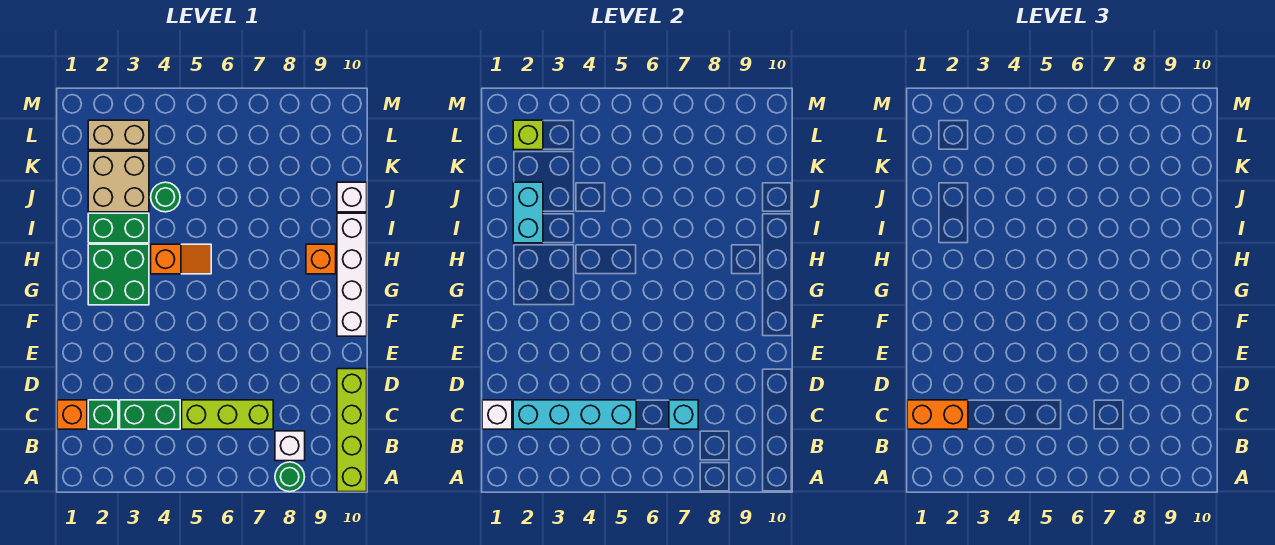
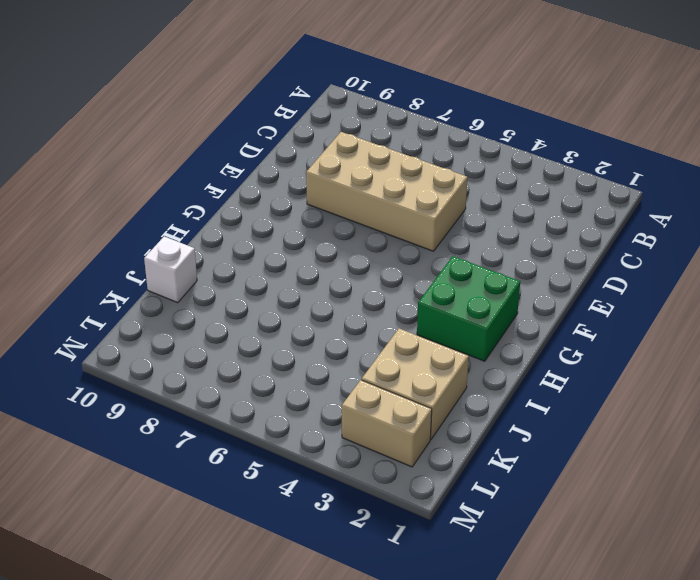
tan brick D5:E8 level 1 -> none
none -> green round brick A8 level 1
none -> lime brick A10:D10 level 1
none -> white brick B8 level 1

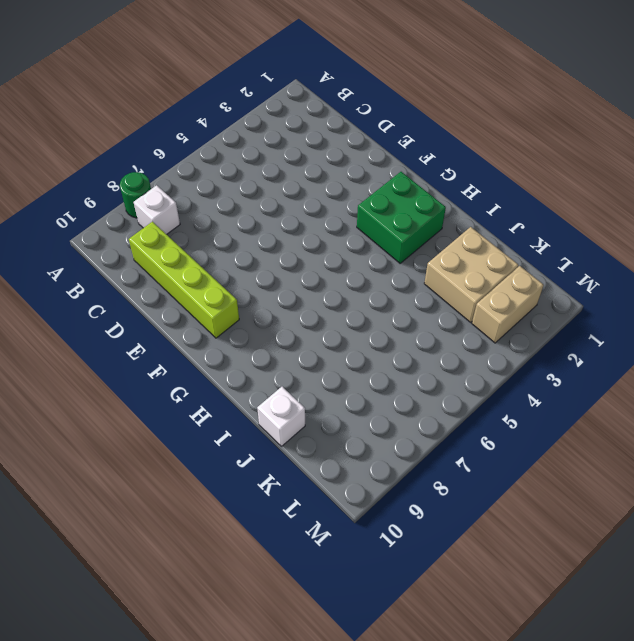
lime brick C9:F9 level 1 -> lime brick A10:D10 level 1
none -> orange brick C1 level 1
none -> green brick C2 level 1
none -> green brick C3:C4 level 1

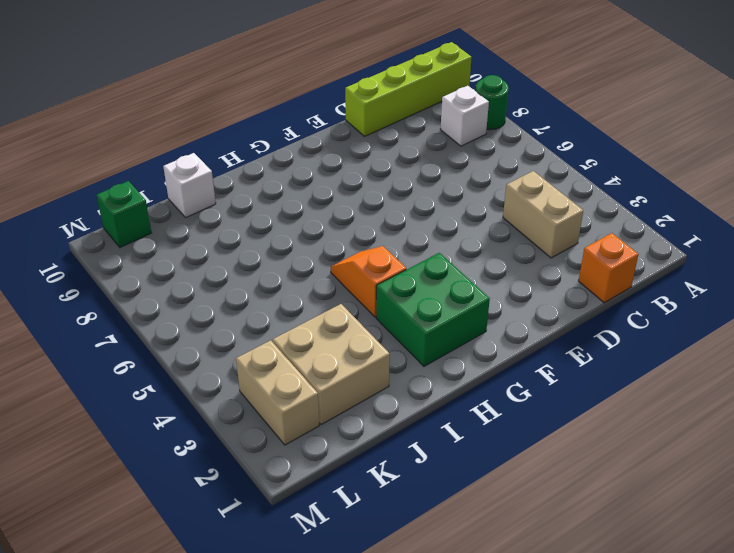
tan brick C3:C4 level 1 -> green brick C3:C4 level 1
green brick L10 level 1 -> green brick C2 level 1
none -> lime brick C5:C7 level 1
none -> white brick F10:I10 level 1
none -> orange brick H9 level 1

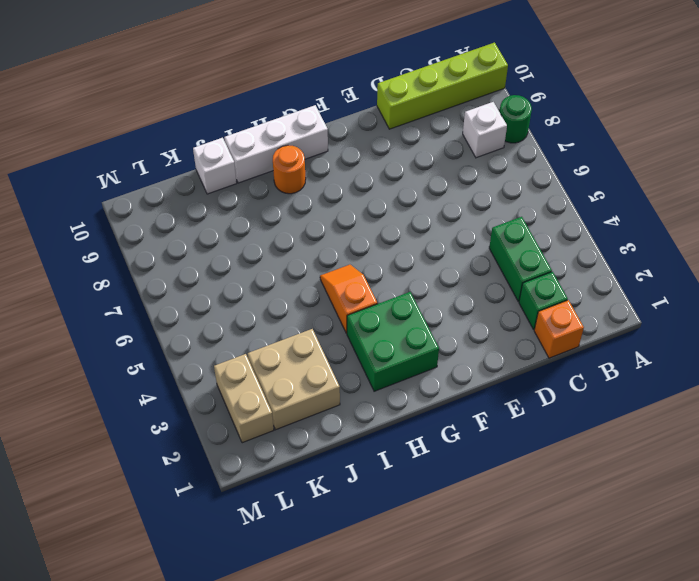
white brick G10:I10 level 1 -> white brick F10:I10 level 1
orange round brick H9 level 1 -> orange brick H9 level 1
none -> lime brick C5:C7 level 1
none -> green brick I2:I3 level 1
none -> green round brick J4 level 1

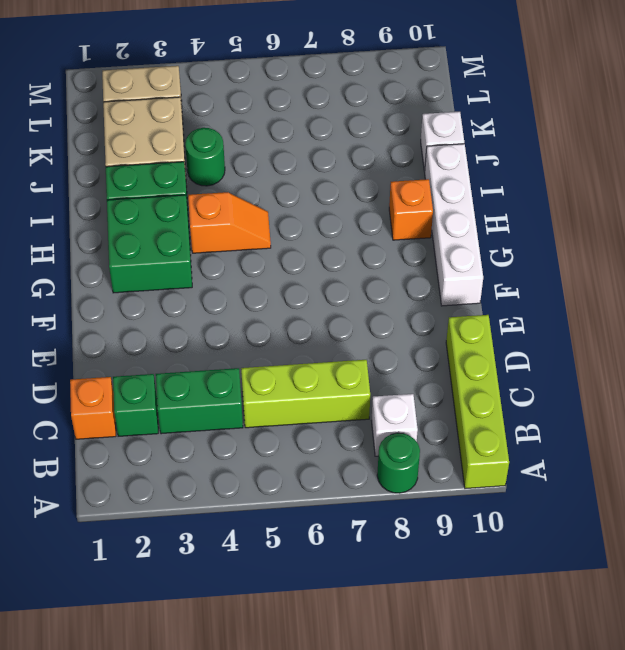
none -> white brick C1 level 2
none -> cyan brick C2:C5 level 2
none -> cyan brick C7 level 2

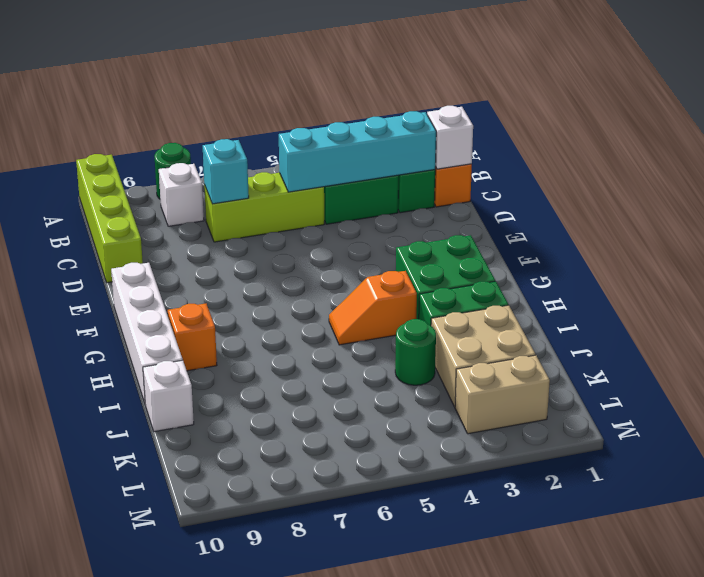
none -> cyan brick I2:J2 level 2
none -> lime brick L2 level 2
none -> orange brick C1:C2 level 3

